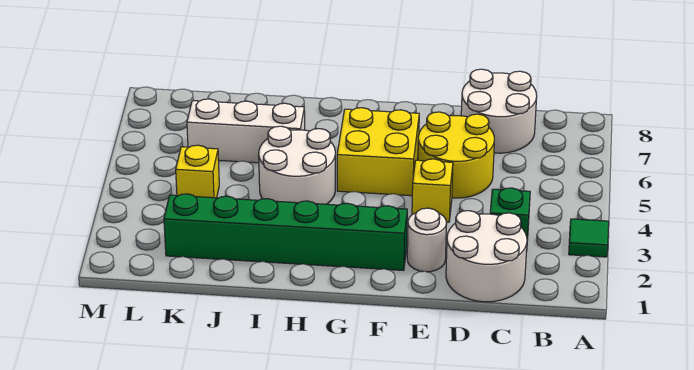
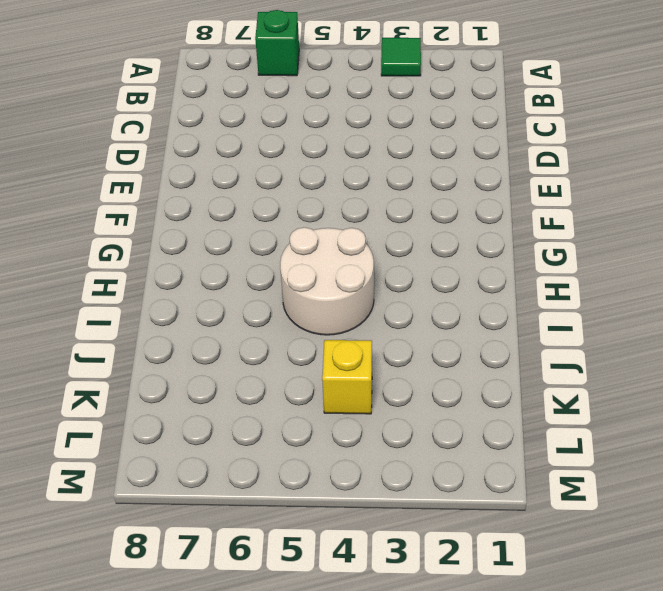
green brick A6 level 1 -> green brick C3 level 1
none -> white round brick C1:D2 level 1
none -> white round brick C7:D8 level 1
none -> yellow round brick D5:E6 level 1

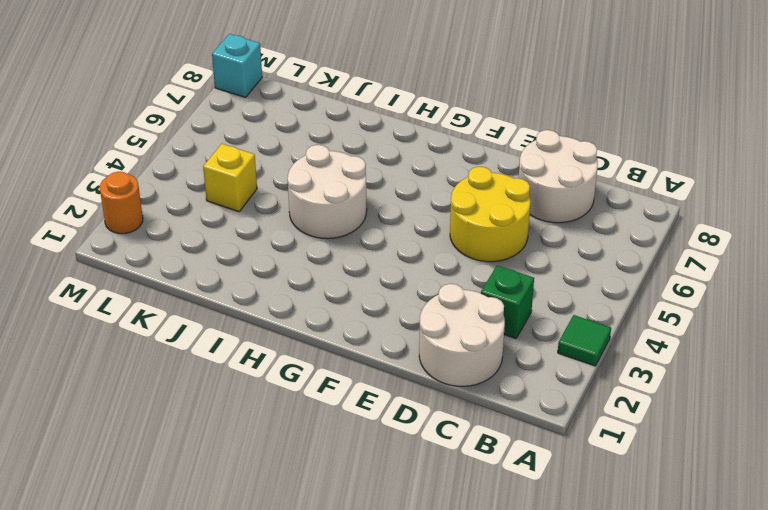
orange round brick M2 level 1 -> none
cyan brick M8 level 1 -> none
none -> white round brick E2 level 1
none -> yellow brick E4 level 1
none -> green brick F2:K2 level 1

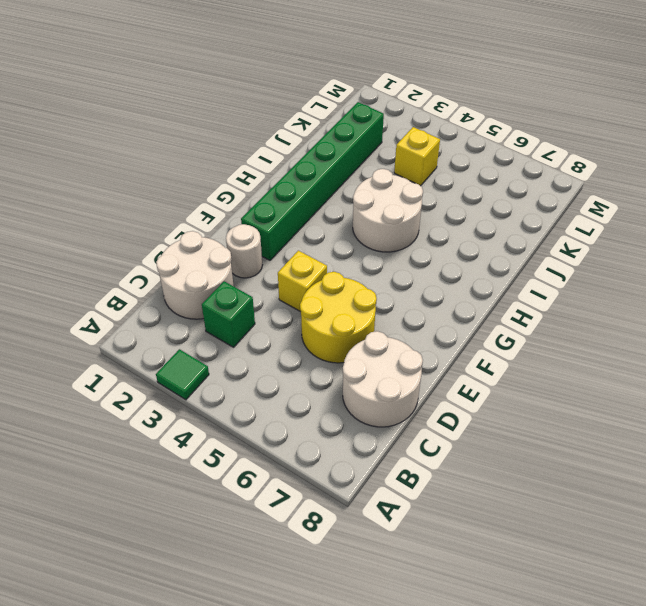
none -> yellow brick F5:G6 level 1
none -> white brick I6:K6 level 1

